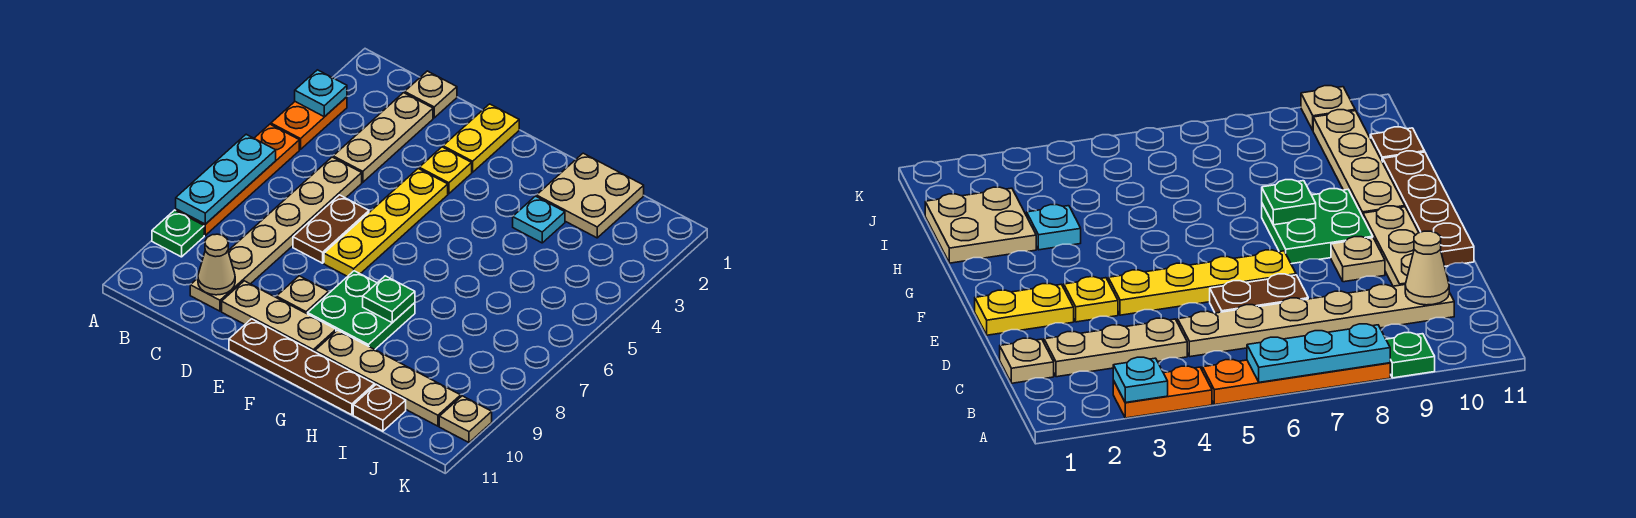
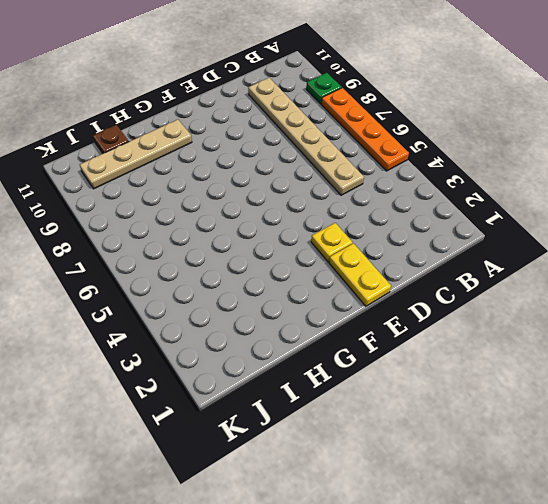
none -> orange plate A3:A4 level 1
none -> tan plate C1 level 1
none -> tan plate C2:C4 level 1

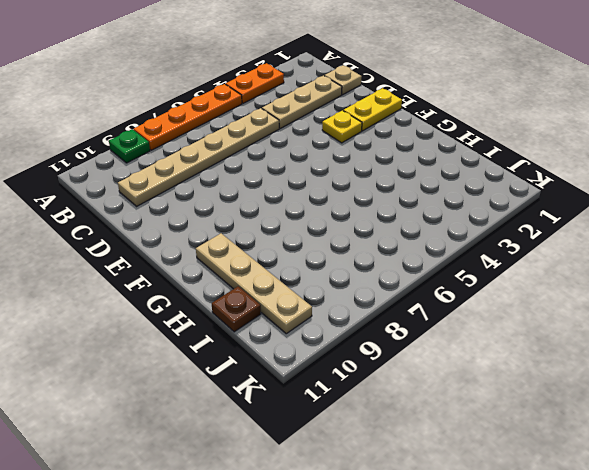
none -> brown plate D6:D7 level 1
none -> tan plate D10:F10 level 1
none -> yellow plate E4:E7 level 1

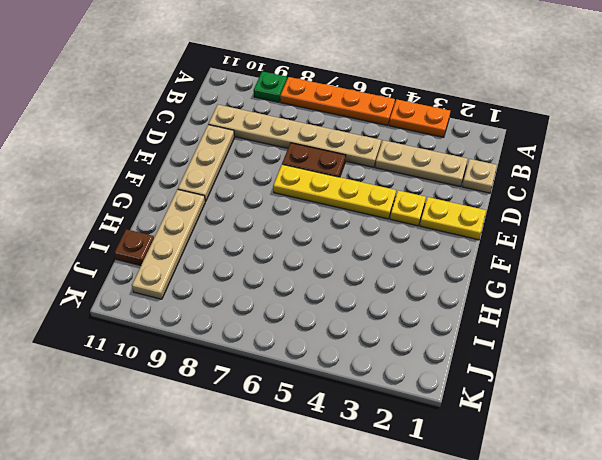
none -> tan plate E9 level 1
none -> brown plate E11:H11 level 1
none -> green plate F8:G9 level 1

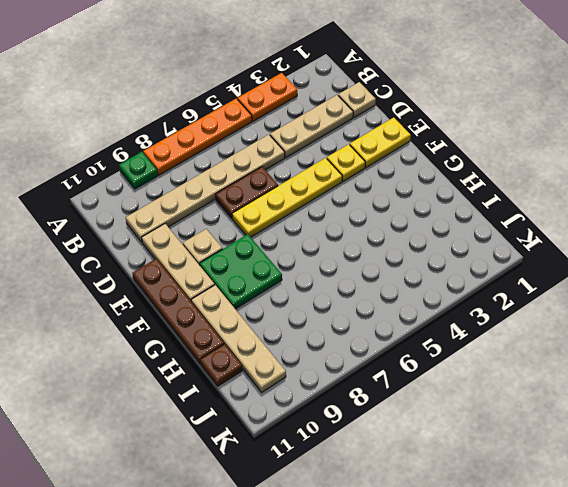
none -> tan plate H1:I2 level 1
none -> cyan plate H3 level 1
none -> tan plate K10 level 1

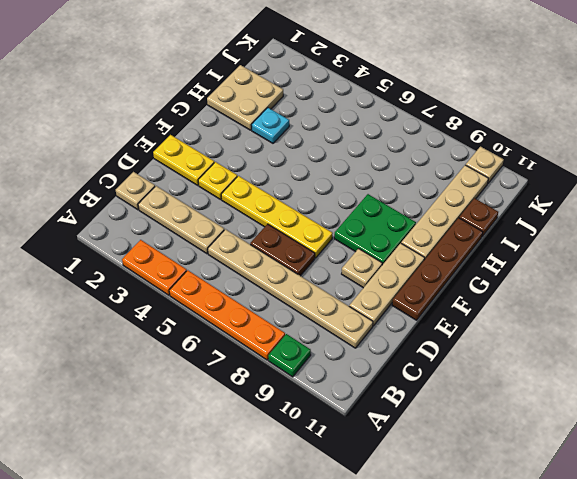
none -> cyan plate A3 level 2
none -> cyan plate A6:A8 level 2
none -> tan cone C10 level 2

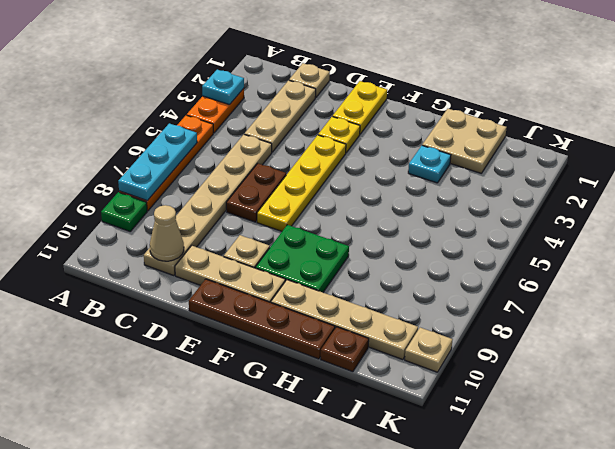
none -> green plate G8 level 2

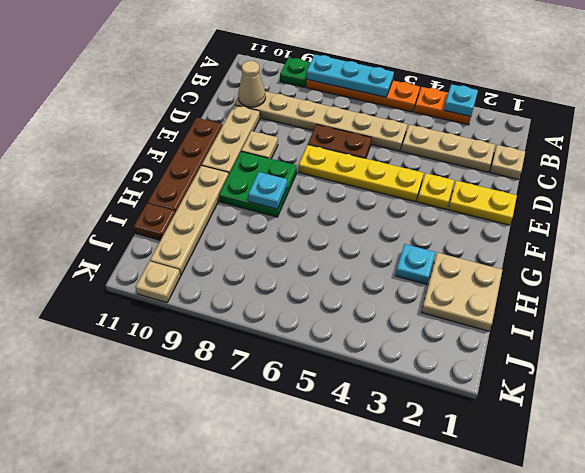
cyan plate G8 level 2 -> green plate G8 level 2

